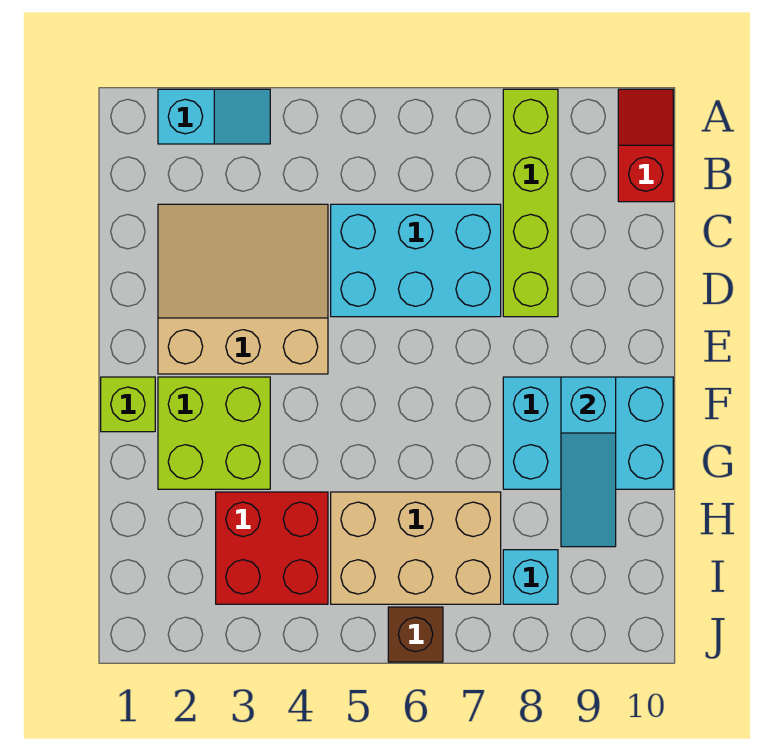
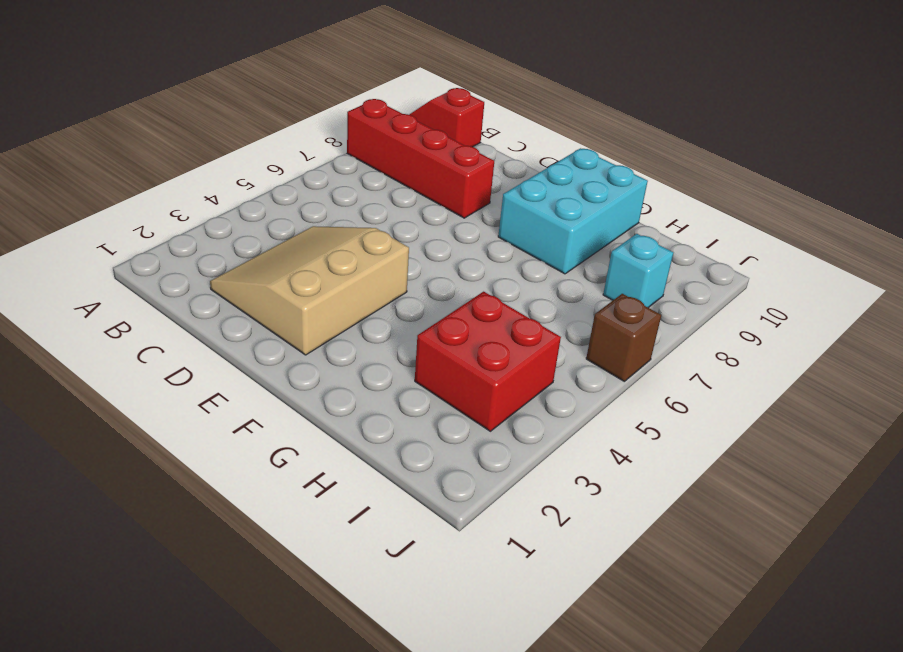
red brick A8:D8 level 1 -> lime brick A8:D8 level 1
none -> cyan slope A2:A3 level 1 top 2
none -> cyan brick C5:D7 level 1
none -> lime brick F1 level 1

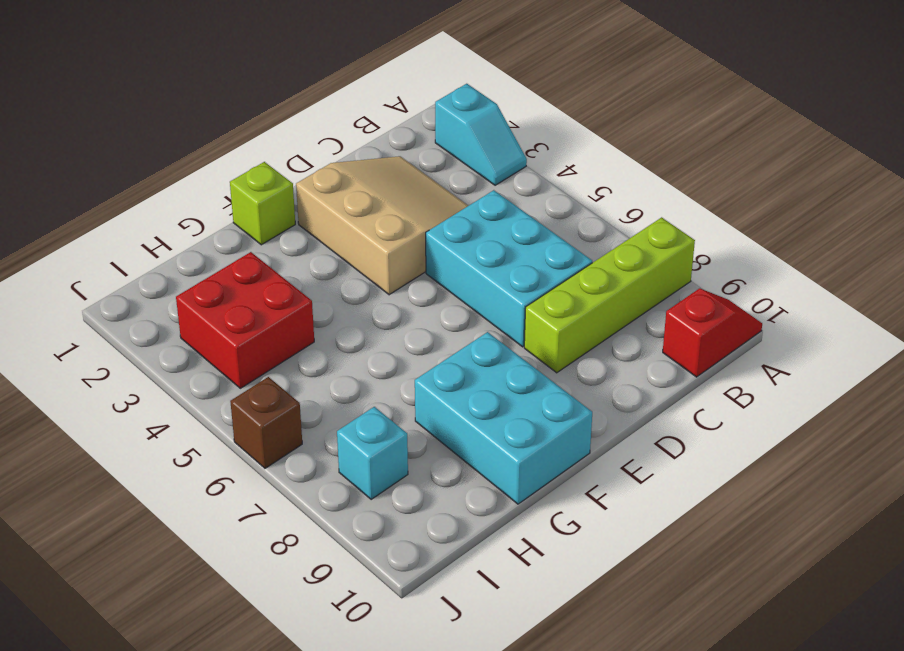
none -> lime brick F2:G3 level 1
none -> tan brick H5:I7 level 1
none -> cyan slope F9:H9 level 2 top F

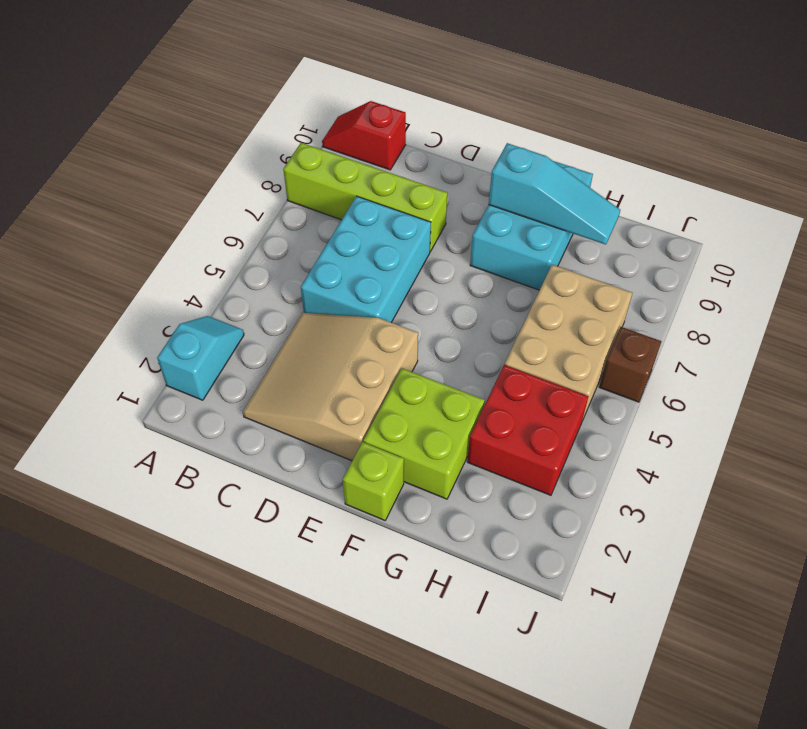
none -> cyan brick I8 level 1

